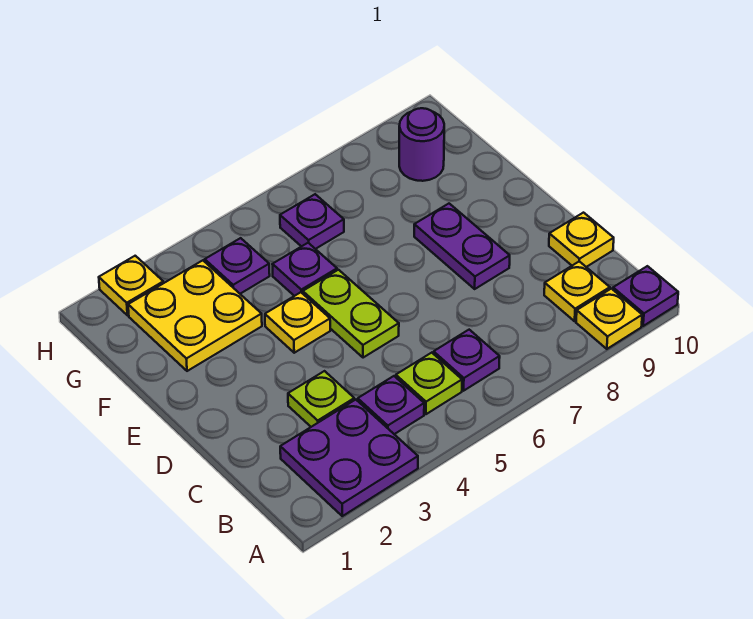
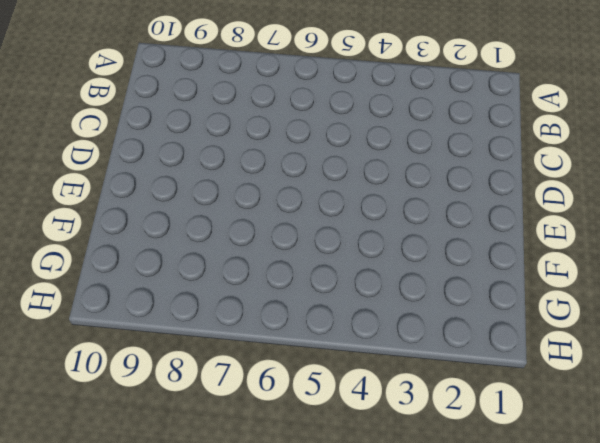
none -> purple plate A2:B3 level 1
none -> yellow plate A9 level 1
none -> purple plate A10 level 1

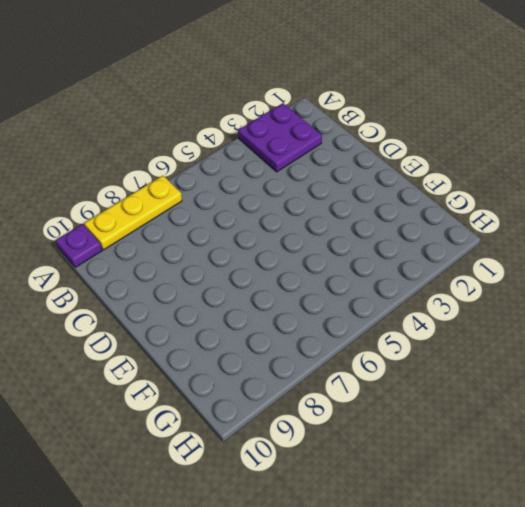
yellow plate A7:A9 level 1 -> yellow plate A9 level 1
none -> purple plate B4 level 1
none -> lime plate B5 level 1
none -> purple plate B6 level 1

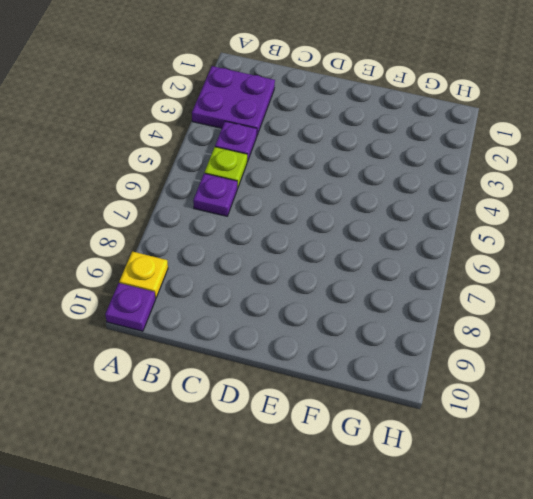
none -> yellow plate B9 level 1
none -> lime plate C3 level 1
none -> yellow plate C10 level 1

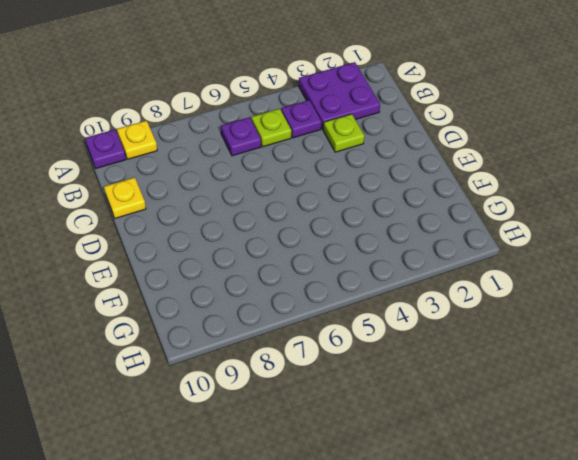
none -> yellow plate B9 level 1
none -> lime plate D5:E5 level 1
none -> purple plate D8:E8 level 1

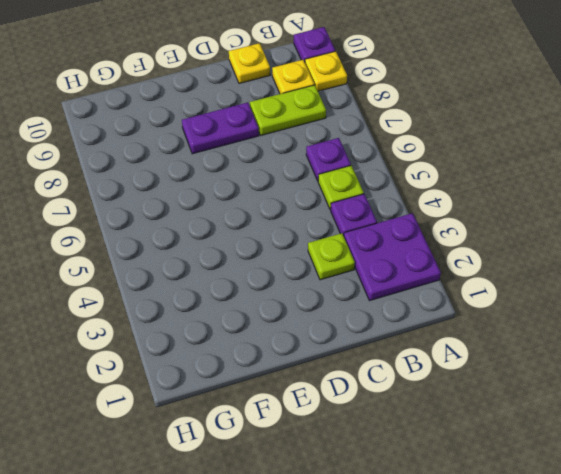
lime plate B8:C8 level 1 -> lime plate D5:E5 level 1
none -> yellow plate E4 level 1
none -> yellow plate F2:G3 level 1
none -> purple plate F5 level 1

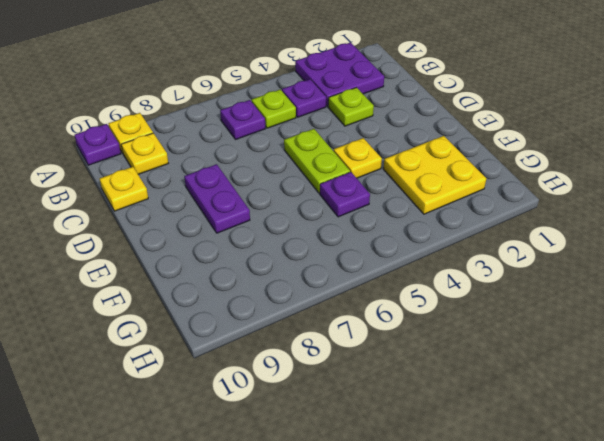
none -> purple plate G4 level 1
none -> purple plate G6 level 1
none -> purple round brick G9 level 1

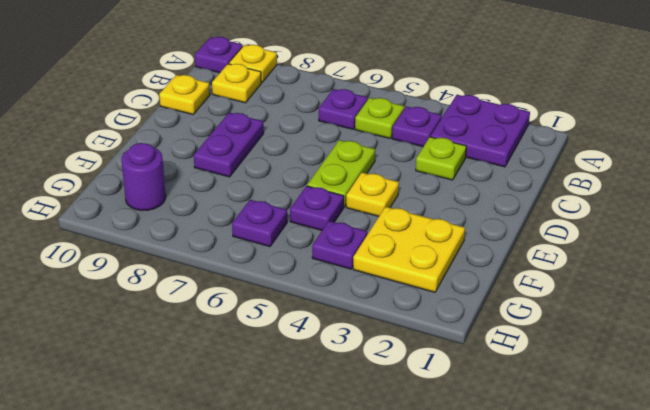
none -> yellow plate H2 level 1

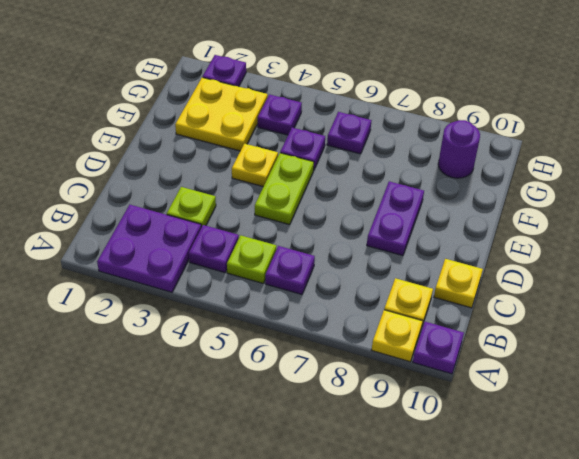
purple plate H2 level 1 -> yellow plate H2 level 1

